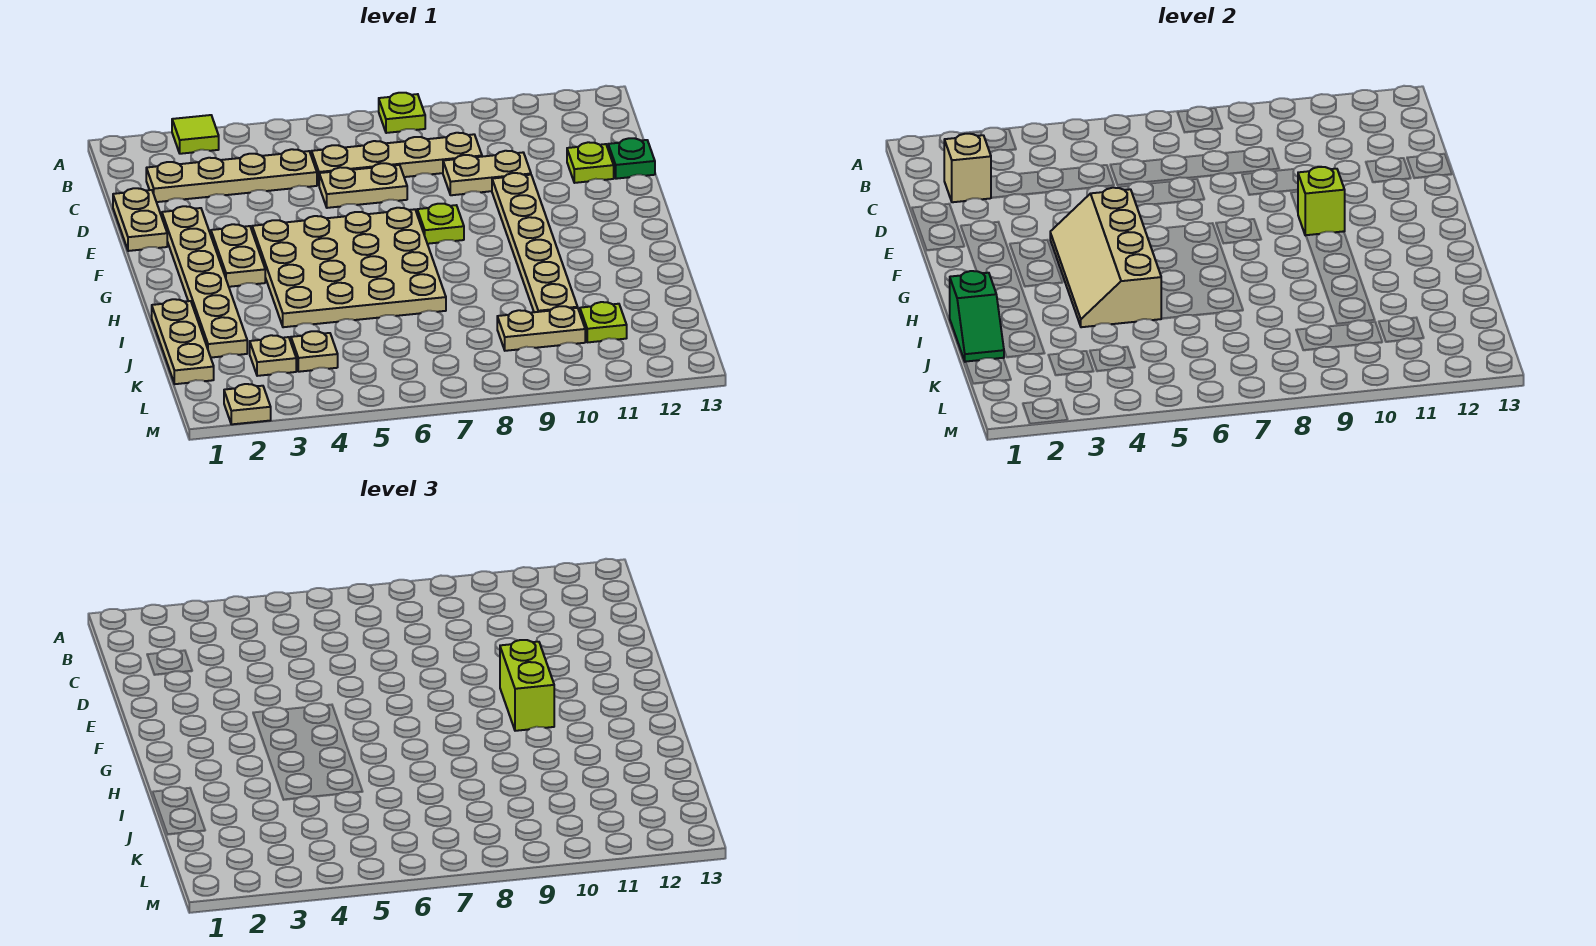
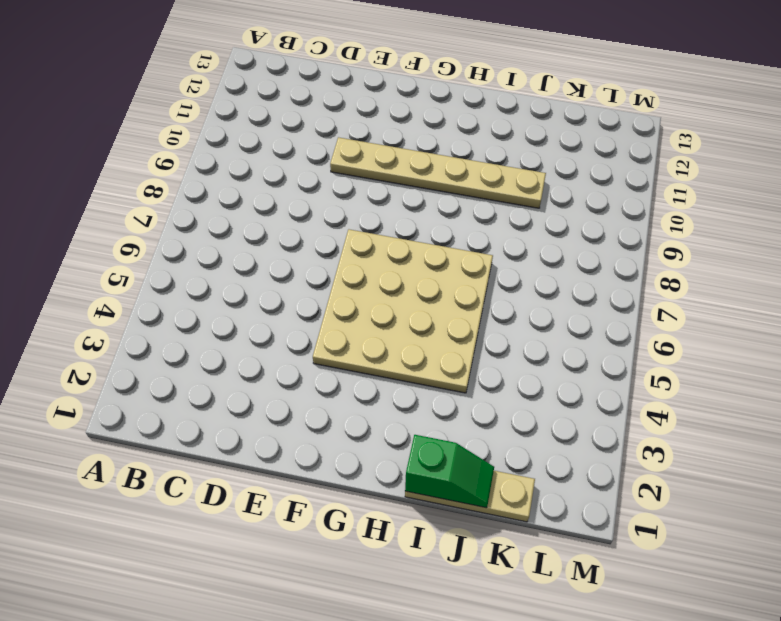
none -> lime tile A3 level 1
none -> lime plate A8 level 1
none -> tan plate C2:C5 level 1

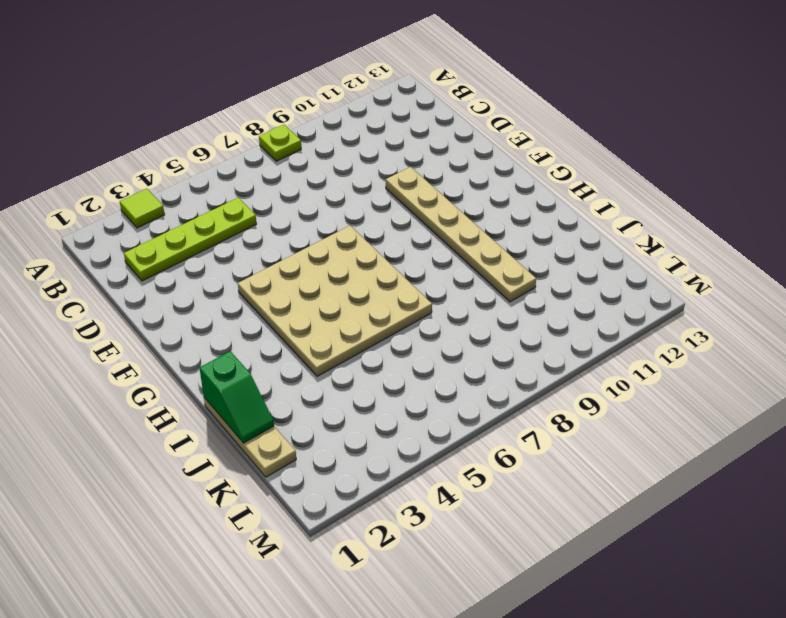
lime plate C2:C5 level 1 -> tan plate C2:C5 level 1
none -> tan plate C6:C9 level 1
none -> tan plate D1:E1 level 1
none -> tan plate D6:D7 level 1

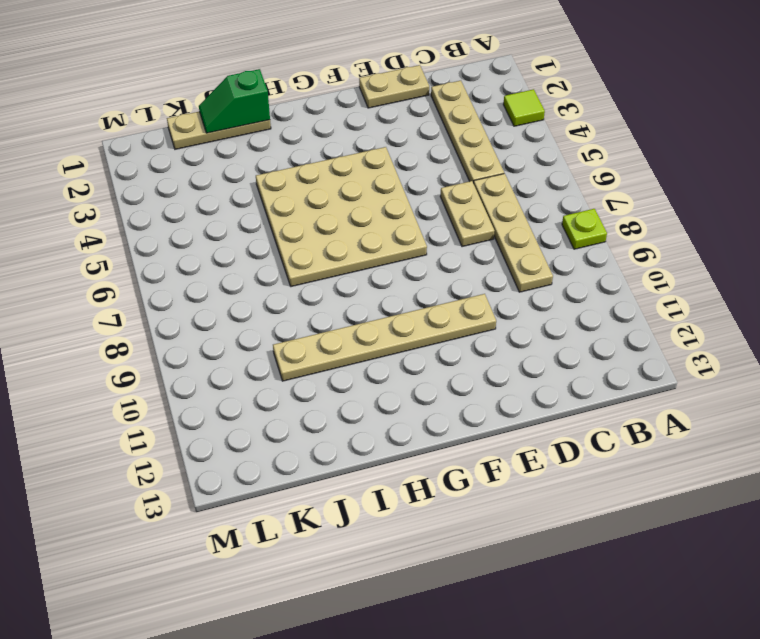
none -> tan plate D9:D10 level 1
none -> lime plate D12 level 1
none -> green plate D13 level 1

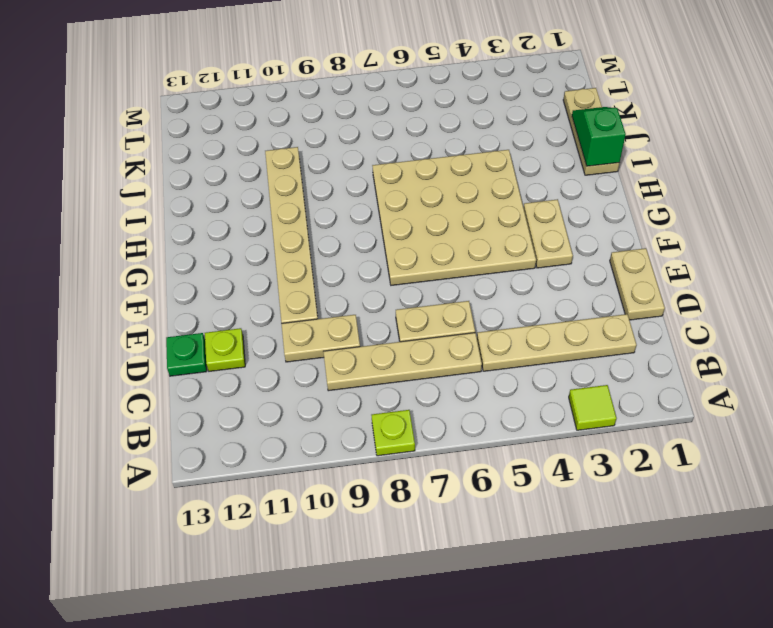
none -> tan plate E2:J2 level 1
none -> lime plate F8 level 1
none -> tan plate K3 level 1

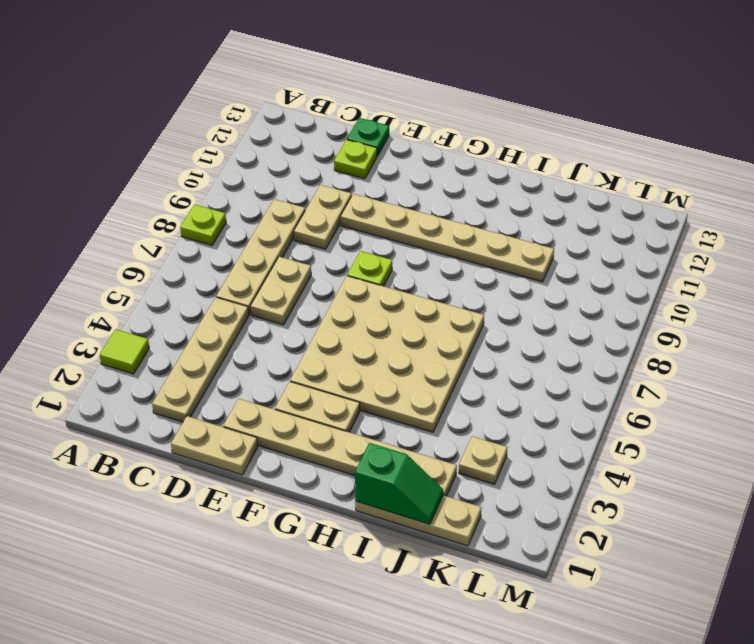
none -> tan plate K4 level 1
none -> tan plate K9:K10 level 1
none -> lime plate K11 level 1

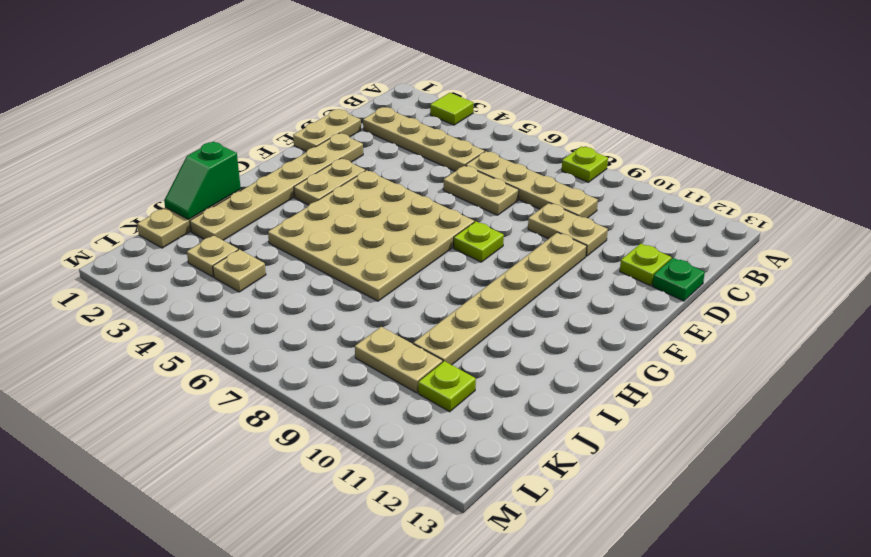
none -> tan plate M2 level 1
none -> tan brick C2 level 2
none -> tan slope F4:I5 level 2 top 5

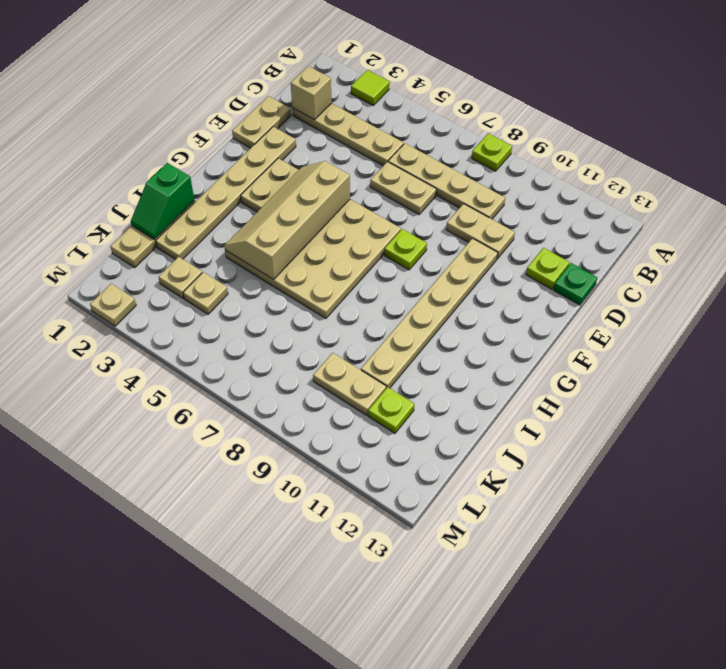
none -> lime brick F10 level 2
none -> lime brick F10:G10 level 3

